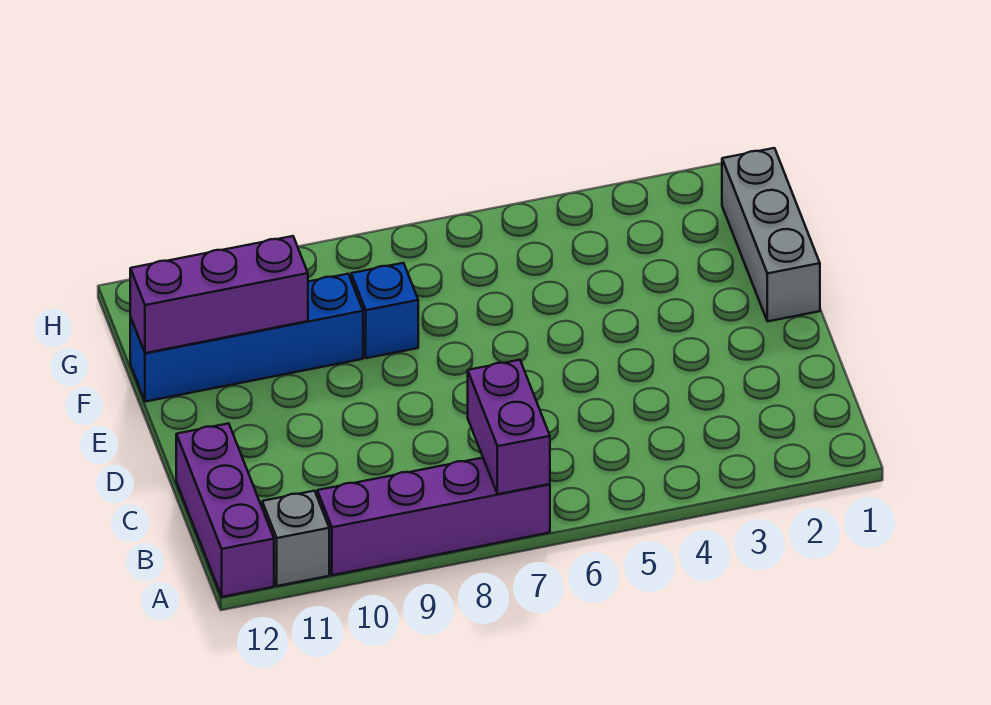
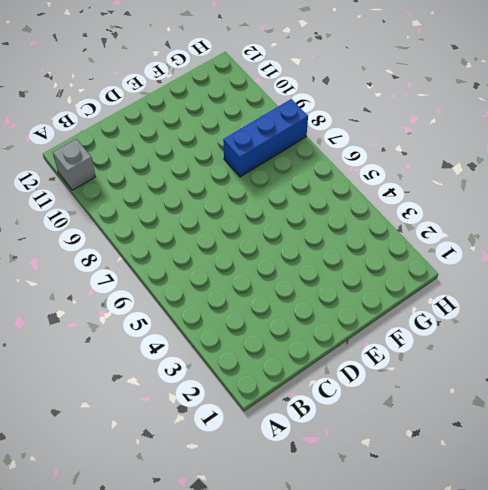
blue brick F8:H8 level 1 -> blue brick F8 level 1
none -> purple brick A7:A10 level 1
none -> purple brick A12:C12 level 1

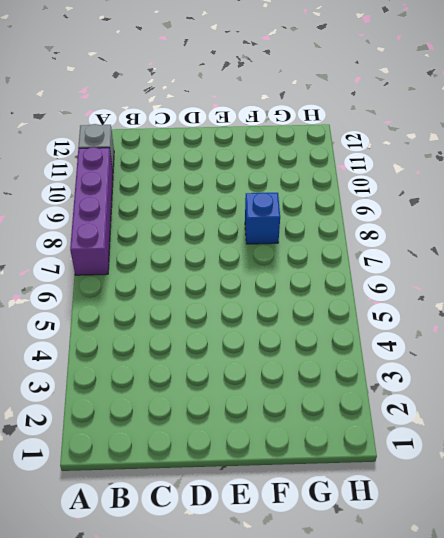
none -> purple brick A12:C12 level 1
none -> grey brick E1:G1 level 1

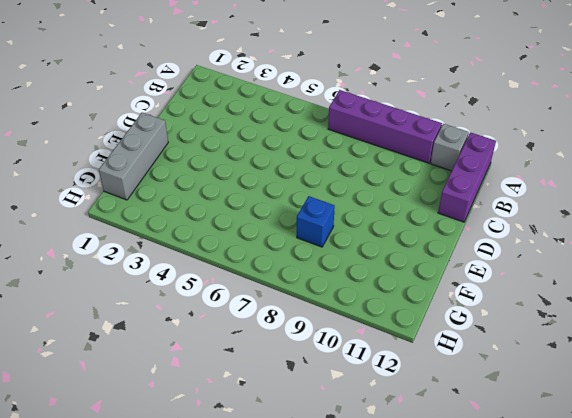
none -> blue brick F9:F12 level 1
none -> purple brick A7:B7 level 2

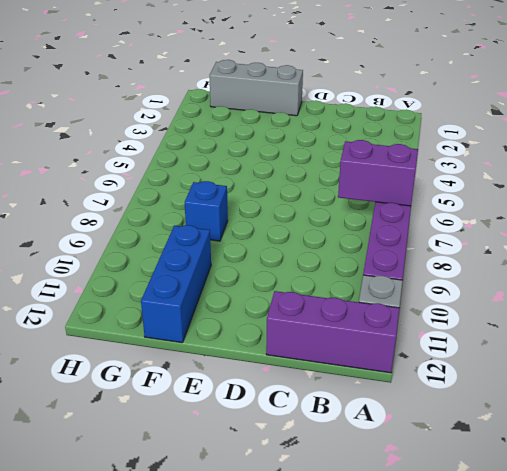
blue brick F10:F12 level 1 -> blue brick F9:F12 level 1
none -> purple brick F10:F12 level 2

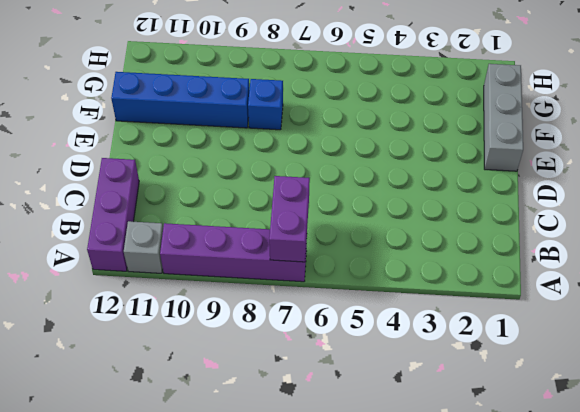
none -> purple brick F10:F12 level 2

